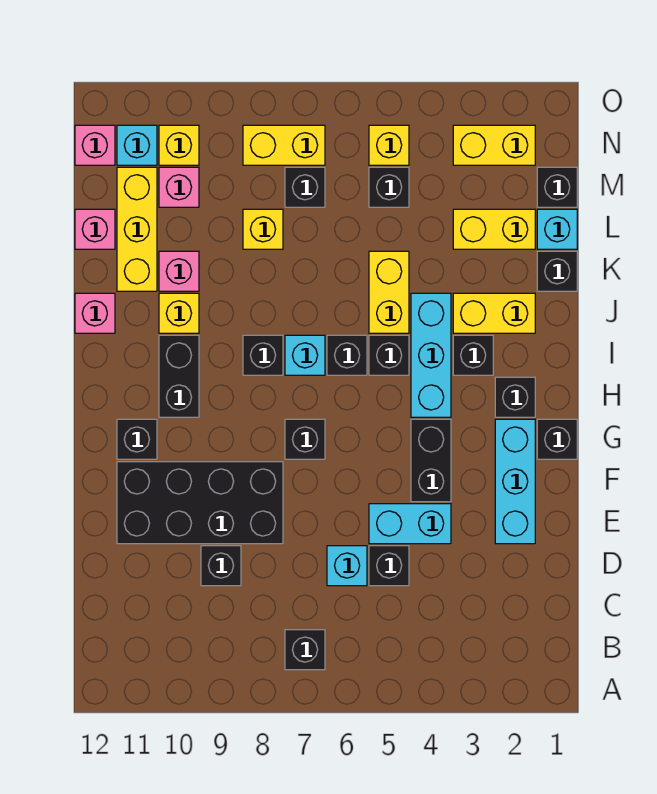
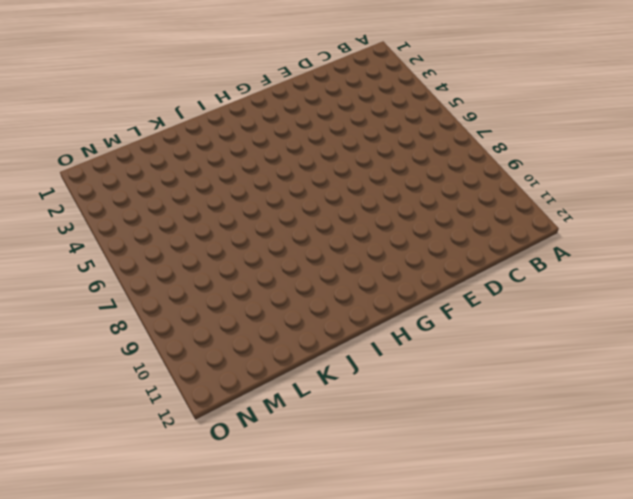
none -> black brick B7 level 1
none -> black brick D5 level 1
none -> cyan brick D6 level 1
none -> black brick D9 level 1

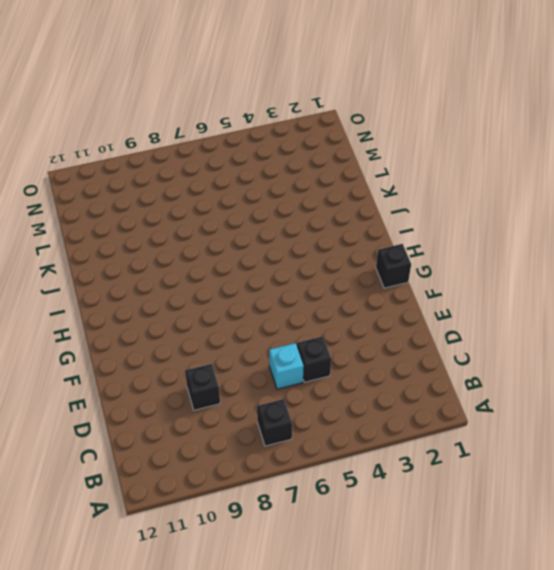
none -> cyan brick E2:G2 level 1
none -> cyan brick E4:E5 level 1
none -> black brick E8:F11 level 1
none -> black brick F4:G4 level 1

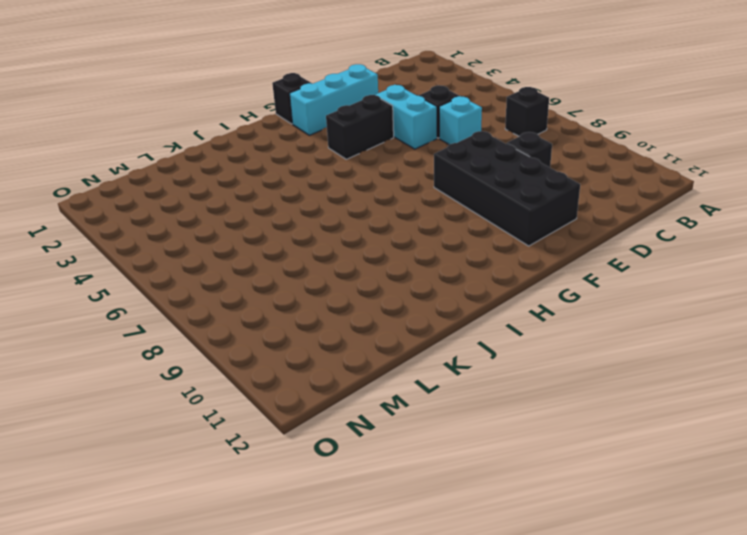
none -> black brick G7 level 1
none -> black brick G11 level 1
none -> black brick H2 level 1
none -> cyan brick H4:J4 level 1

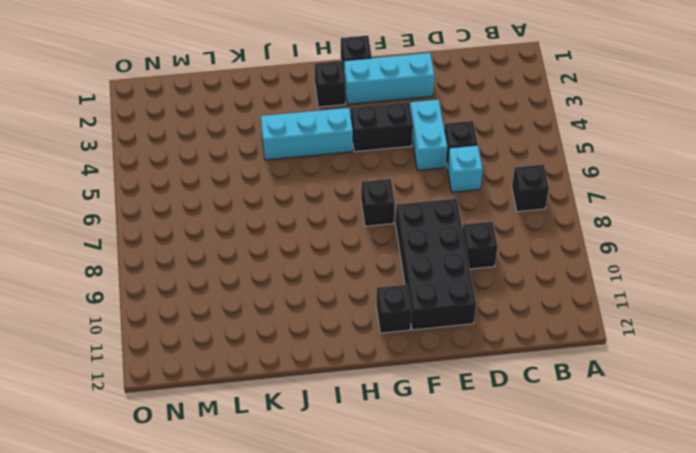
none -> black brick H10:I10 level 1
none -> black brick I3 level 1
none -> black brick I5 level 1
none -> black brick I6 level 1

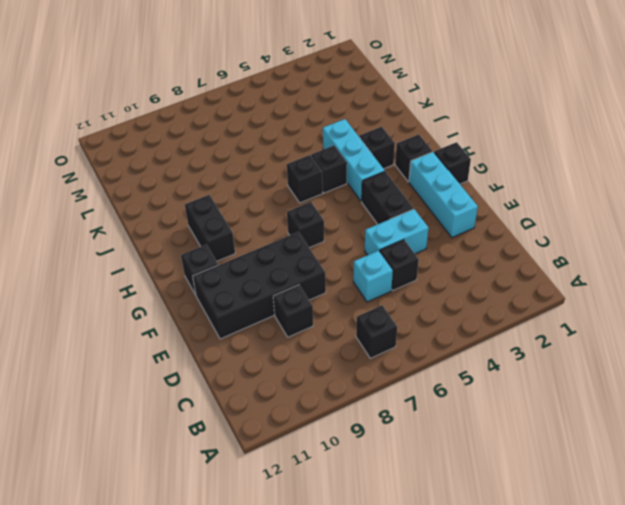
none -> cyan brick I7 level 1
none -> black brick I8 level 1
none -> yellow brick J2:J3 level 1
none -> yellow brick J5:K5 level 1

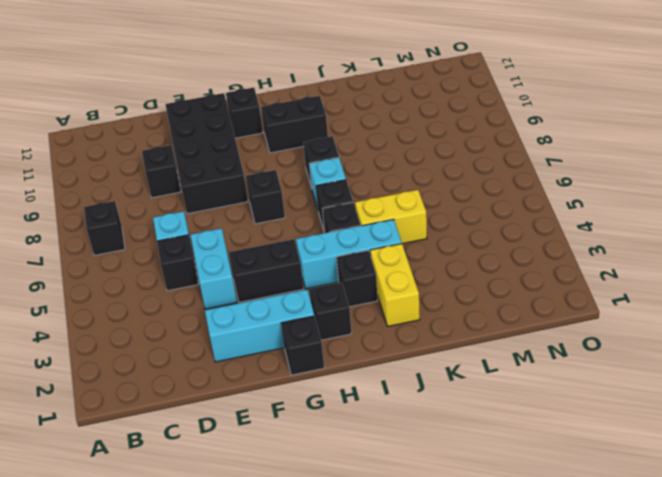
none -> yellow brick J10 level 1
none -> pink brick J12 level 1
none -> black brick K1 level 1
none -> pink brick K10 level 1

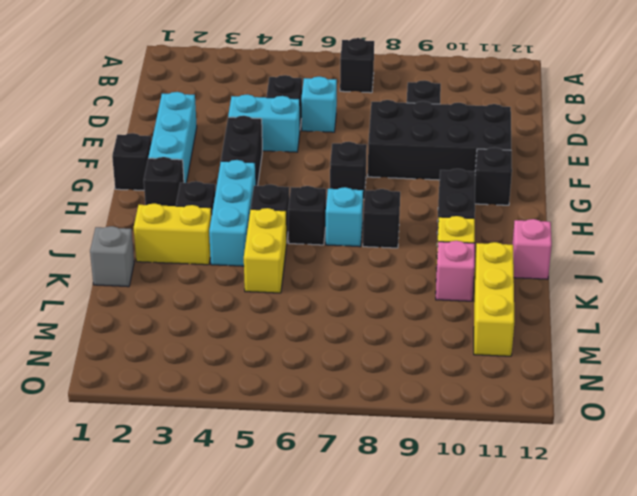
grey brick K1 level 1 -> black brick K1 level 1
none -> cyan brick L1 level 1
none -> yellow brick L2:L3 level 1
none -> yellow brick L8 level 1
none -> pink brick L12 level 1

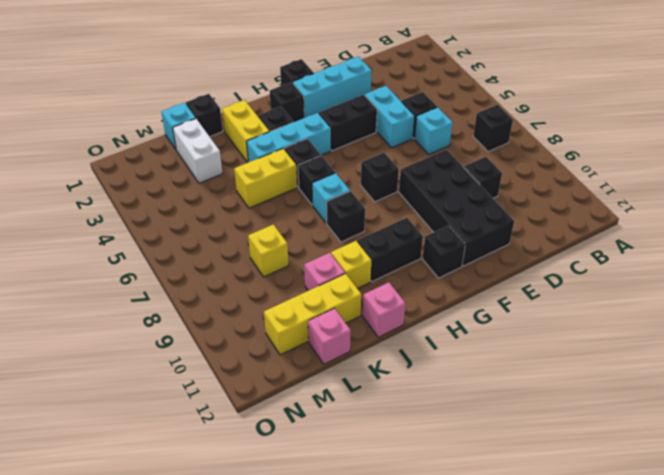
white brick L2:L3 level 1 -> yellow brick L2:L3 level 1
none -> black brick M1 level 1
none -> black brick M5 level 1
none -> black brick M7 level 1
none -> pink brick M10 level 1

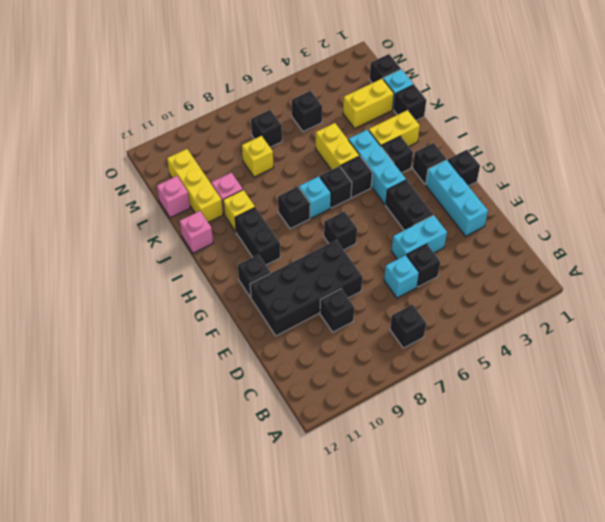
none -> pink brick M10 level 1
none -> yellow brick N2:N3 level 1
none -> yellow brick N5 level 1
none -> yellow brick N7:N8 level 1

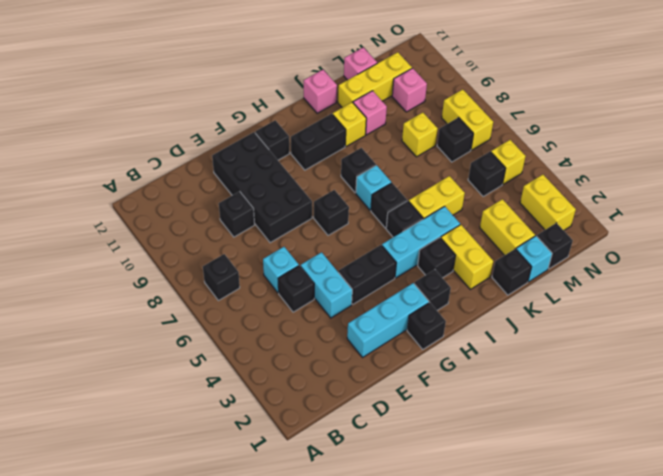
none -> yellow brick N10 level 1
none -> cyan brick N11 level 1
none -> pink brick N12 level 1

